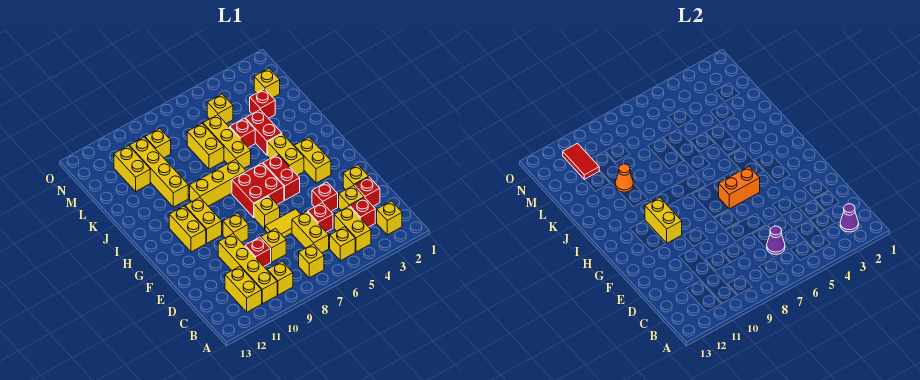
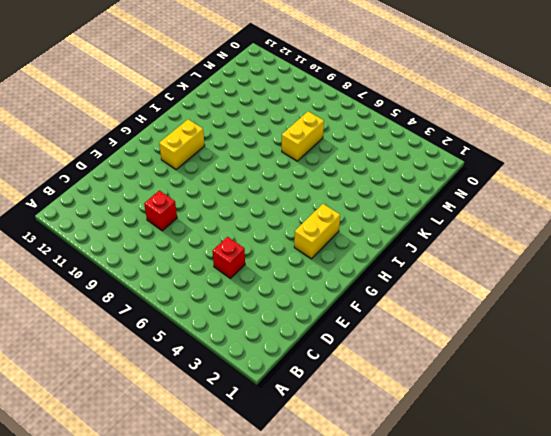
none -> yellow brick B2 level 1
none -> yellow brick B4:C4 level 1
none -> yellow brick B5 level 1
none -> yellow brick B7 level 1

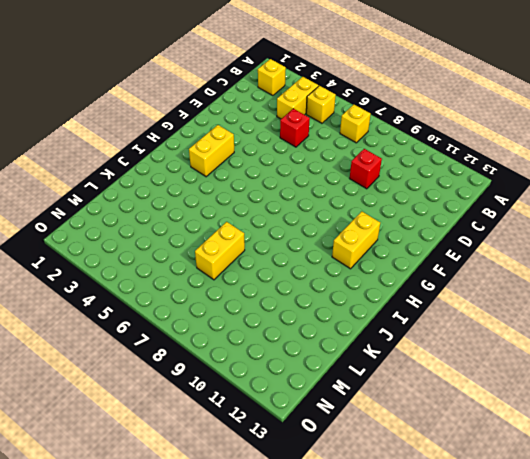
none -> yellow brick B9 level 1
none -> yellow brick B10:E10 level 1
none -> yellow brick B11:C11 level 1
none -> red brick C3 level 1

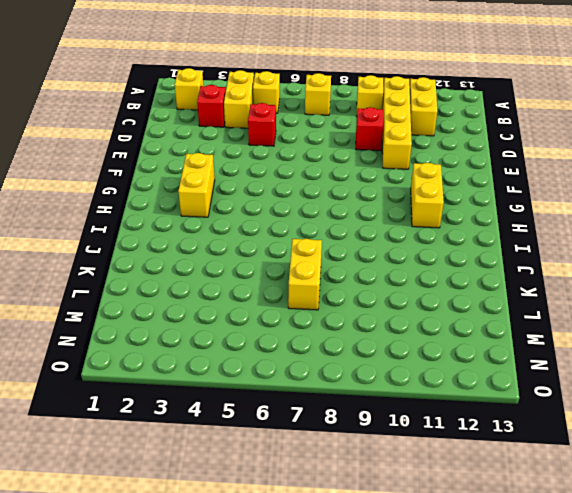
none -> yellow brick C6:D6 level 1
none -> red brick D2 level 1
none -> yellow brick D3 level 1
none -> yellow brick D8 level 1

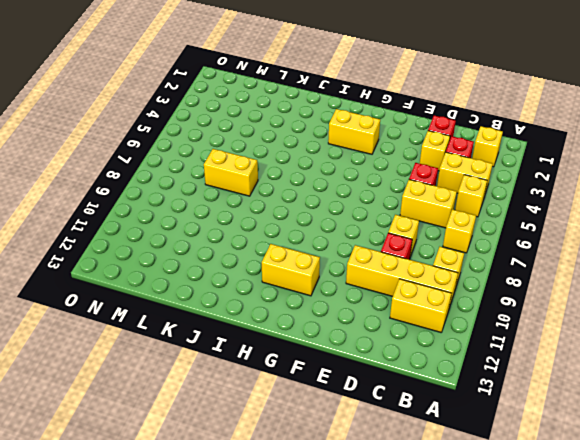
none -> yellow brick E2 level 1
none -> red brick E4 level 1
none -> yellow tile E6:E7 level 1
none -> yellow brick F7 level 1

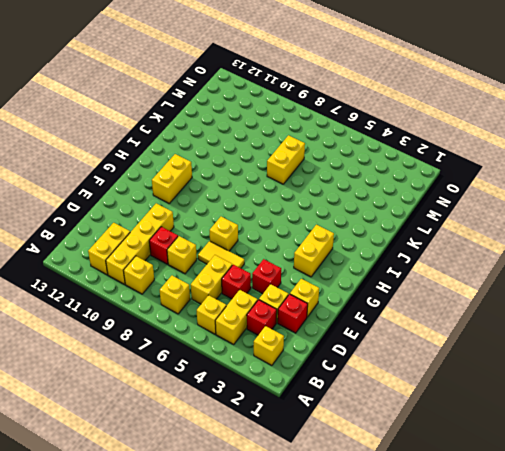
none -> yellow brick F9 level 1
none -> red brick G5:H5 level 1
none -> red brick G6:H7 level 1
none -> yellow brick G10:H10 level 1

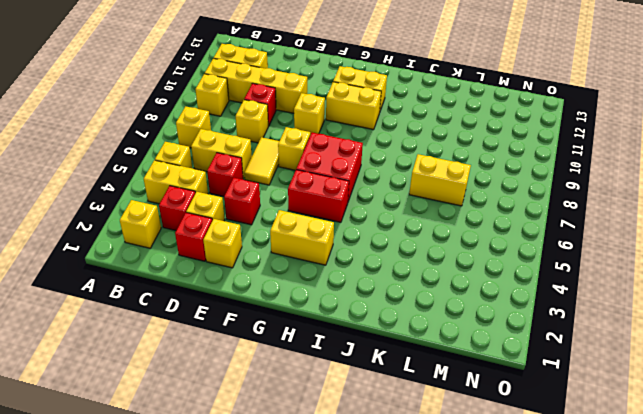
none -> yellow brick H4:I4 level 1
none -> yellow brick I7:I9 level 1
none -> red brick J4:K4 level 1
none -> yellow brick J6:L6 level 1

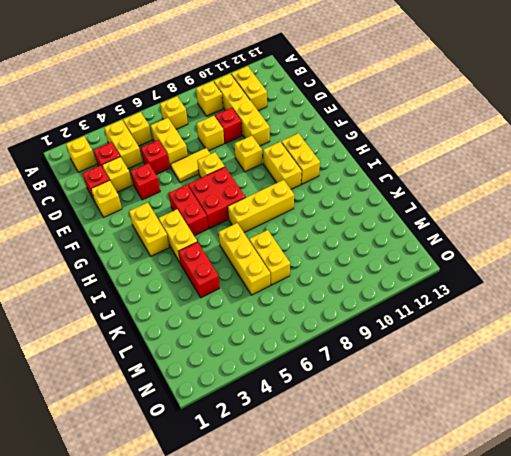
none -> yellow brick J10:M10 level 1
none -> red brick K5 level 1
none -> red brick L3 level 1
none -> yellow brick L11:M11 level 1

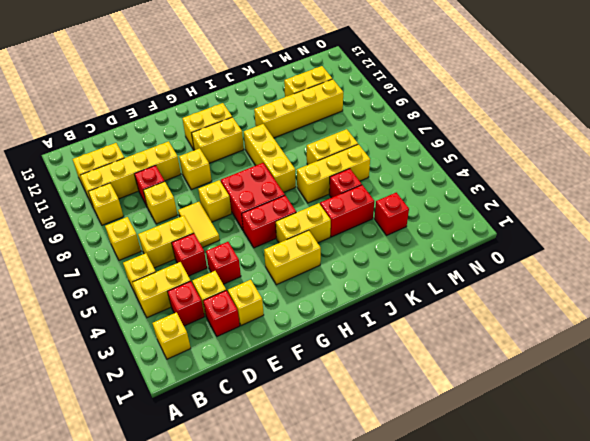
none -> yellow brick M2 level 1
none -> yellow brick M5 level 1
none -> yellow brick M9 level 1
none -> purple cone B2 level 2

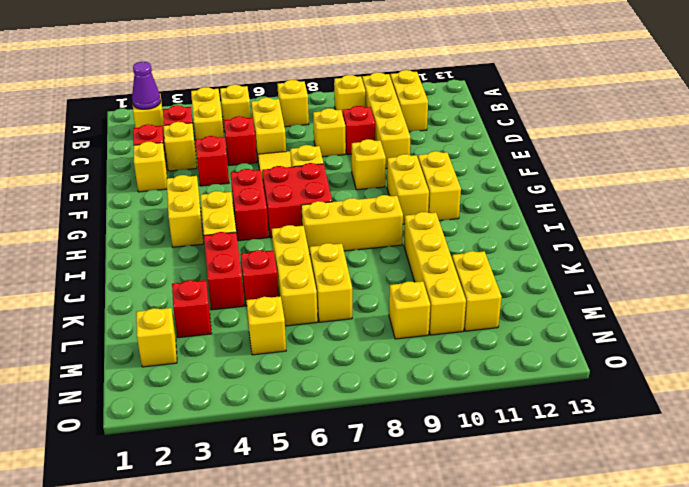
none -> purple cone C6 level 2
none -> orange brick G5:G6 level 2
none -> yellow brick G10:H10 level 2
none -> orange cone K10 level 2

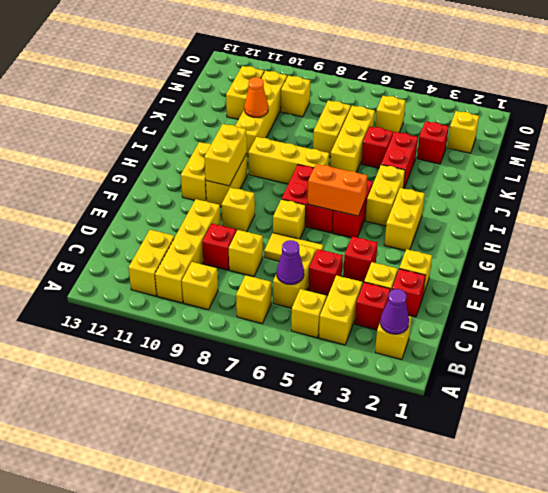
none -> red tile M11:N11 level 2

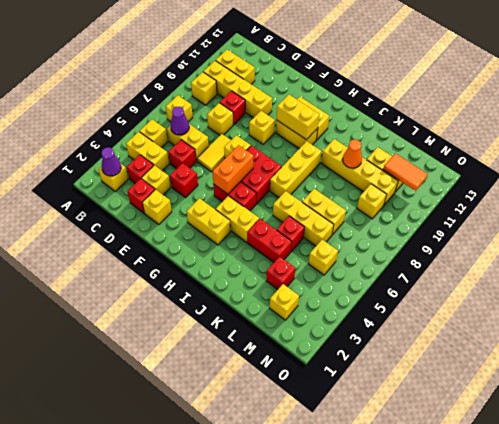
orange tile M11:N11 level 2 -> red tile M11:N11 level 2

